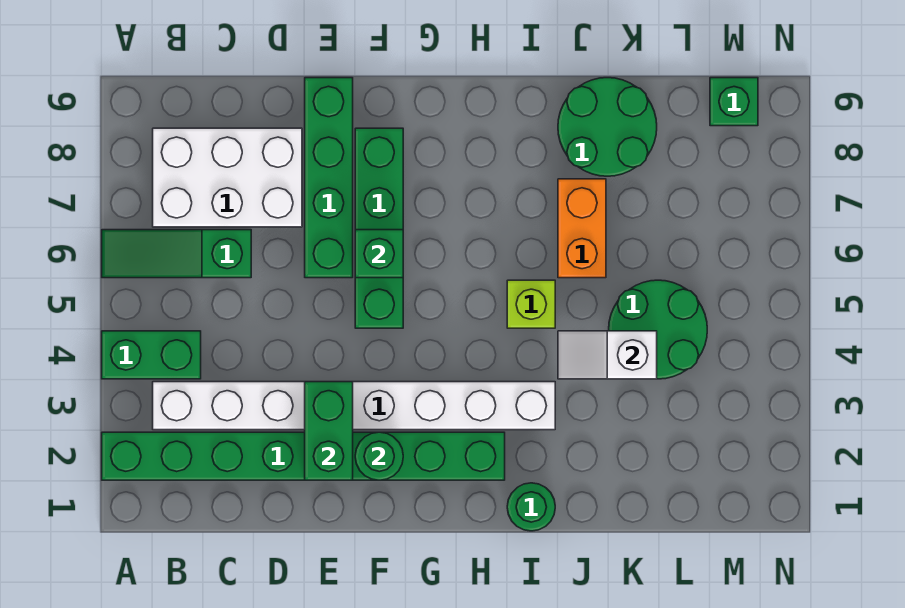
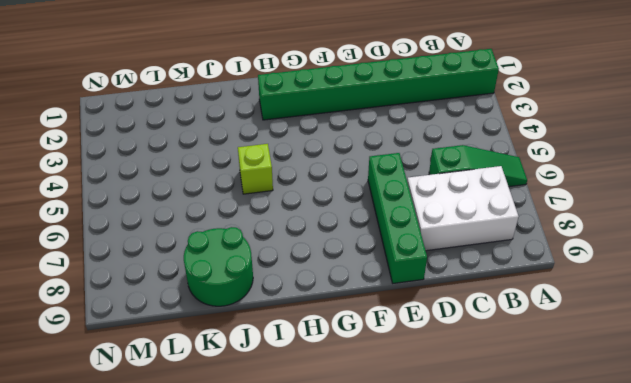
none -> green brick A4:B4 level 1
none -> white brick B3:I3 level 1
none -> green brick F5:F8 level 1

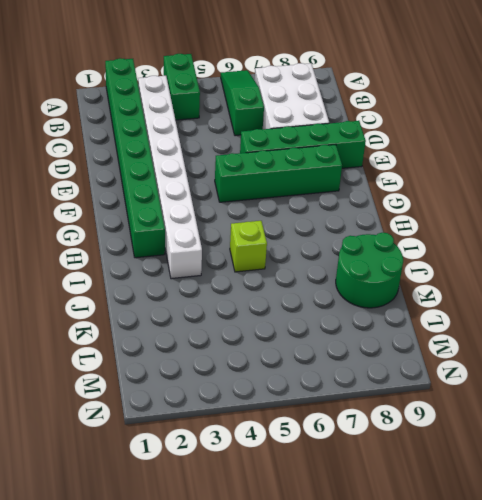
none -> green round brick I1 level 1
none -> orange brick J6:J7 level 1
none -> green round brick K4:L5 level 1

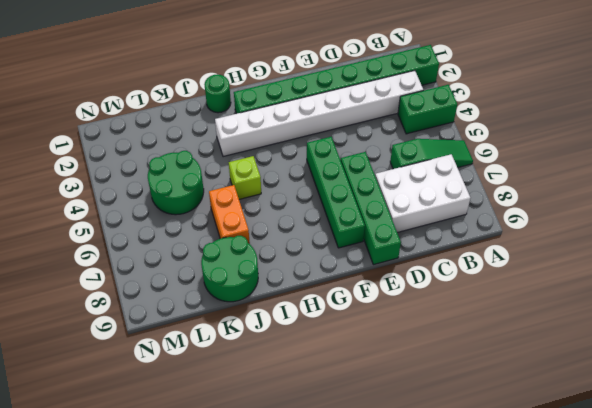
none -> green brick M9 level 1
none -> green brick E2:E3 level 2
none -> green round brick F2 level 2

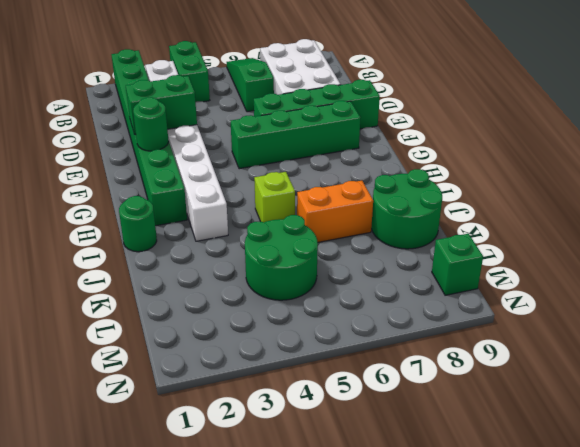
none -> green brick F6 level 2
none -> white slope J4:K4 level 2 top K

